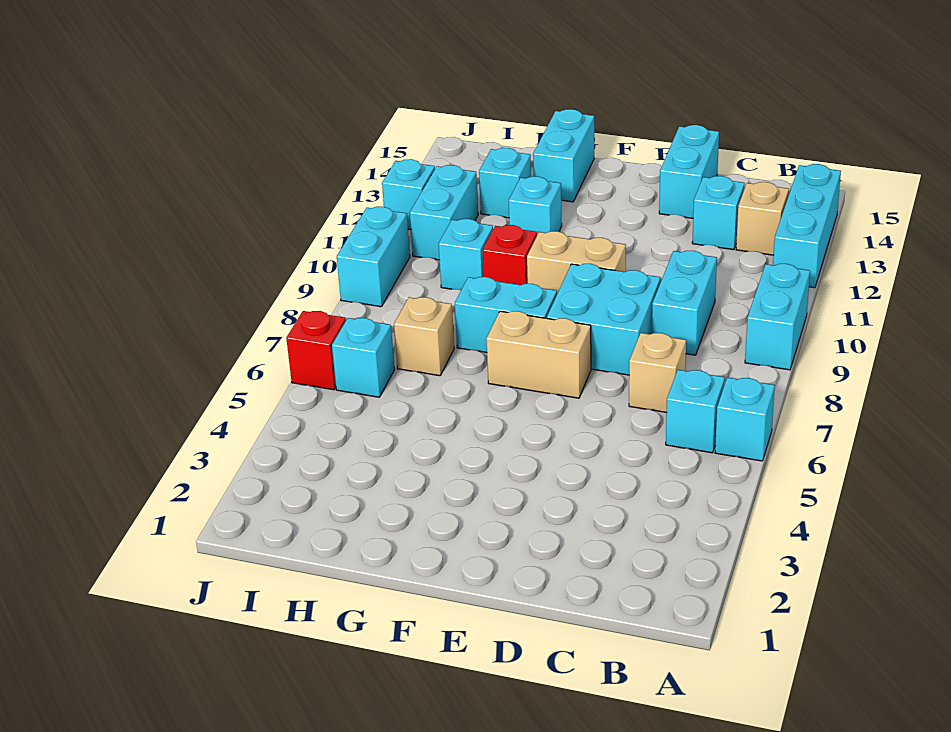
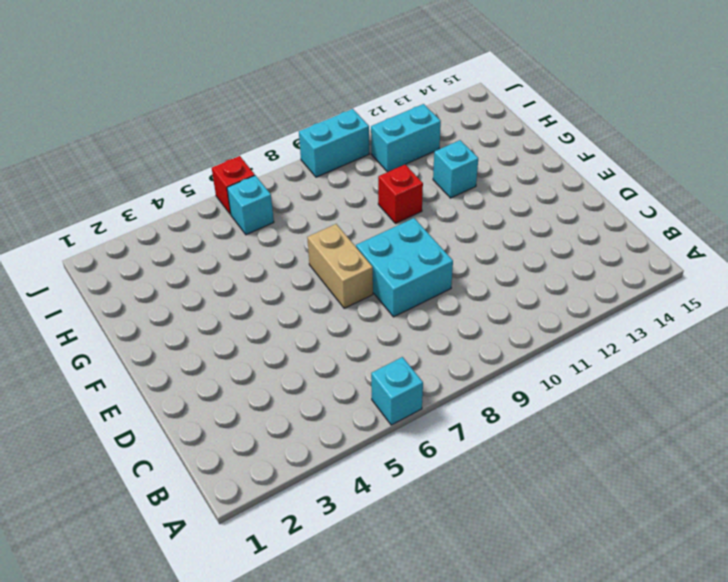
none -> cyan brick A9:A10 level 1
none -> cyan brick A12:A14 level 1
none -> cyan brick B6 level 1

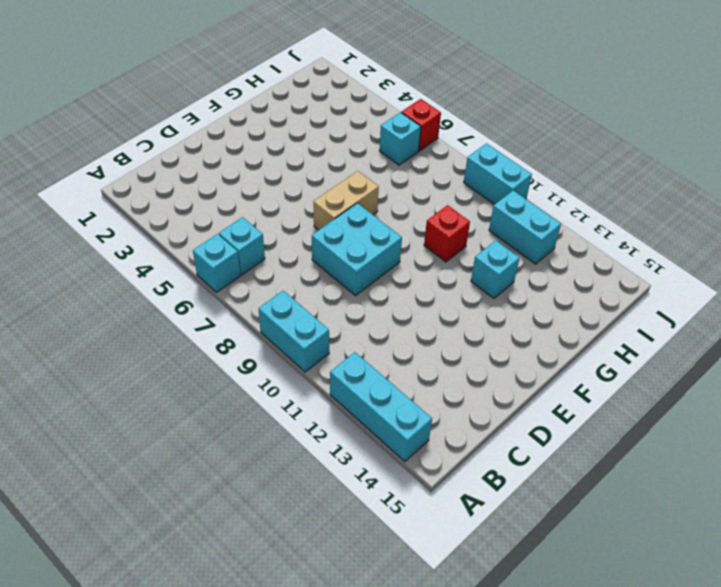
none -> tan brick B13 level 1
none -> tan brick C7 level 1
none -> cyan brick C9:C10 level 1

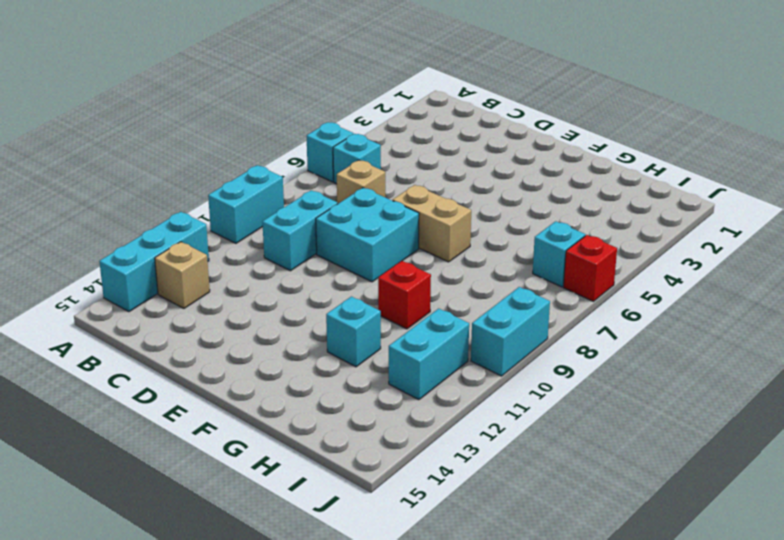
none -> cyan brick C13 level 1
none -> cyan brick D14:D15 level 1
none -> tan brick E10:F10 level 1

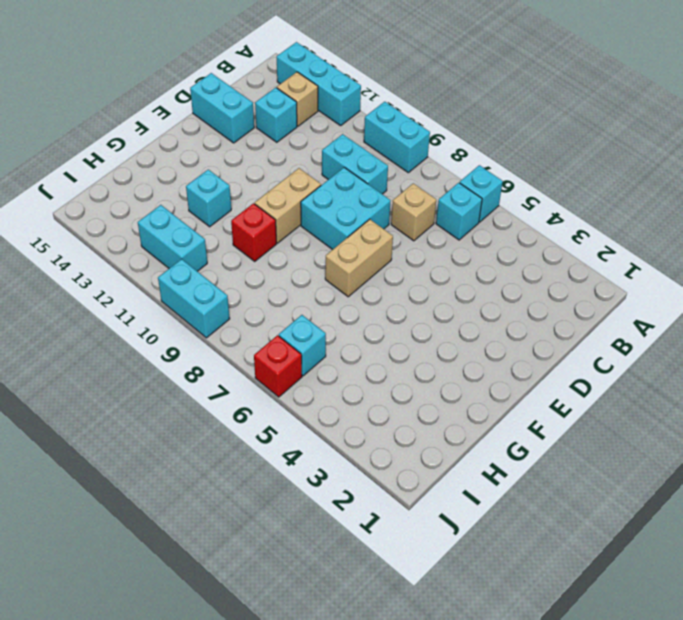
none -> cyan brick F8:G8 level 1
none -> cyan brick G14:G15 level 1
none -> tan brick H7 level 1

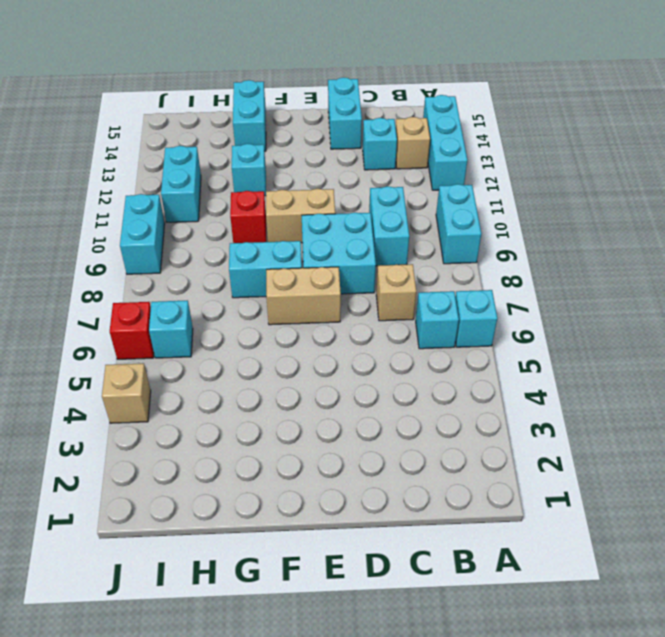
tan brick J4 level 1 -> tan brick H7 level 1
none -> cyan brick H10 level 1
none -> cyan brick H13 level 1
none -> cyan brick J12 level 1

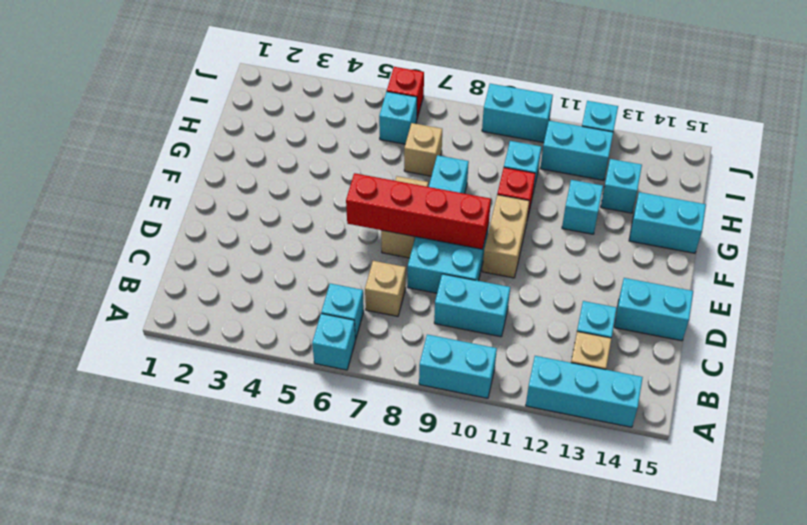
red brick E6:E9 level 2 -> none

